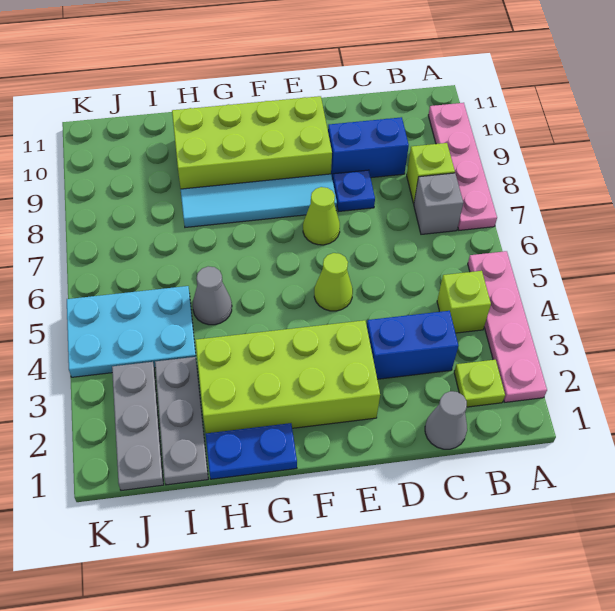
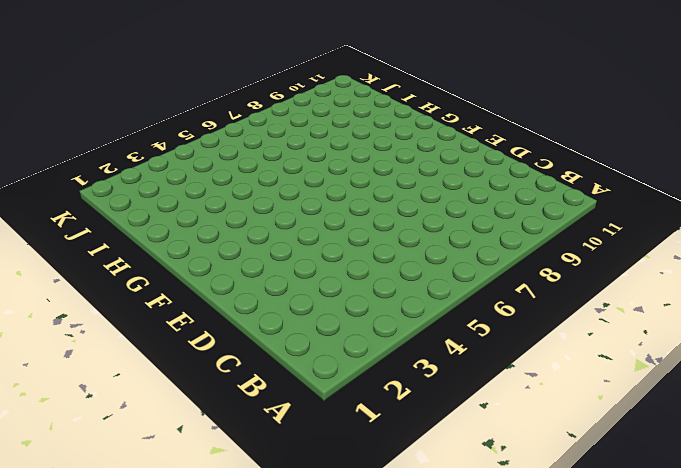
none -> pink plate A2:A5 level 1
none -> pink plate A7:A10 level 1
none -> lime plate B2 level 1

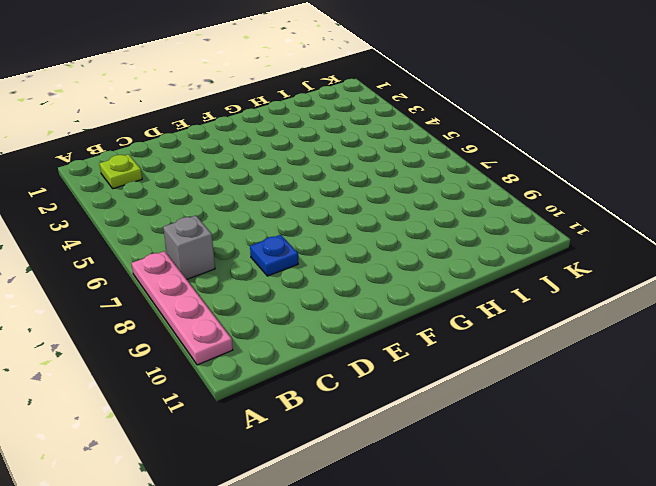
none -> pink plate A2:A5 level 1
none -> lime brick B4 level 1
none -> lime brick B8 level 1

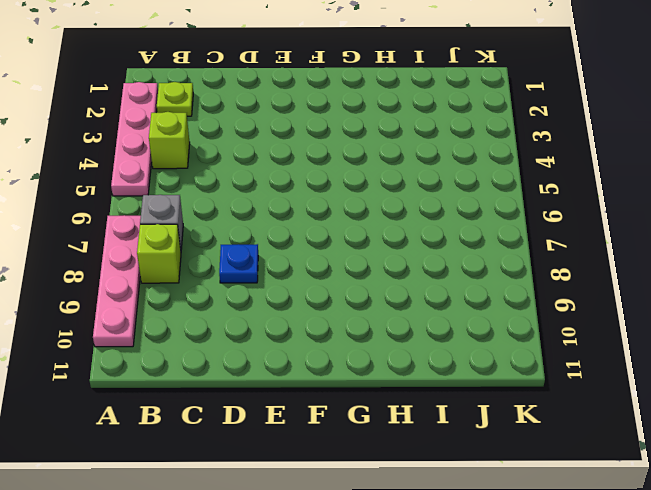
none -> grey cone C1 level 1
none -> blue brick C3:D3 level 1
none -> blue brick C9:D9 level 1

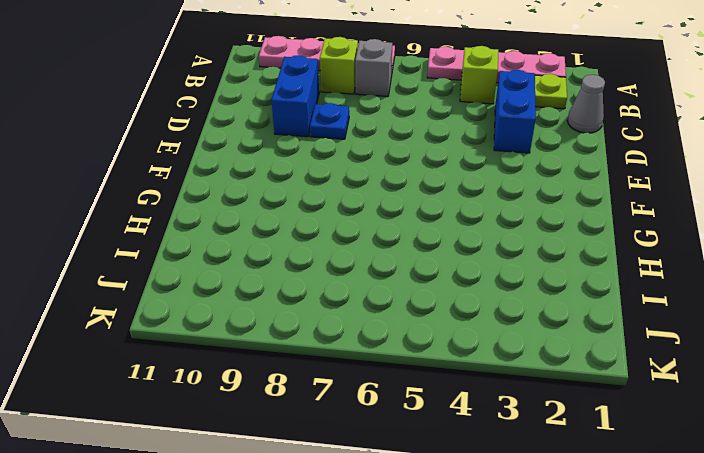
none -> lime brick E2:H3 level 1
none -> lime cone E5 level 1
none -> lime cone E7 level 1

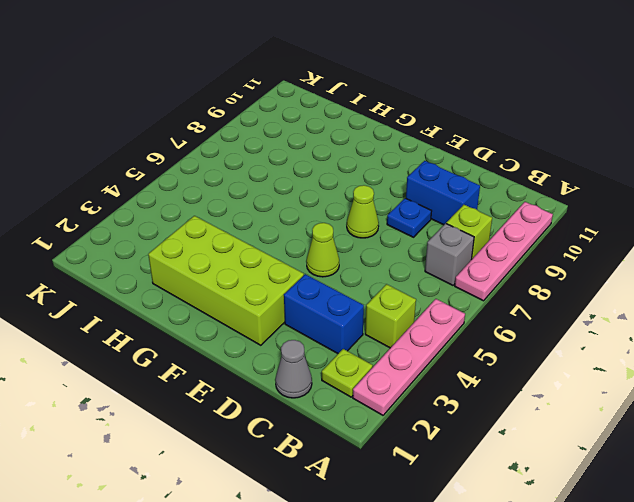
none -> cyan tile E8:H8 level 1
none -> lime brick E9:H10 level 1
none -> blue plate G1:H1 level 1

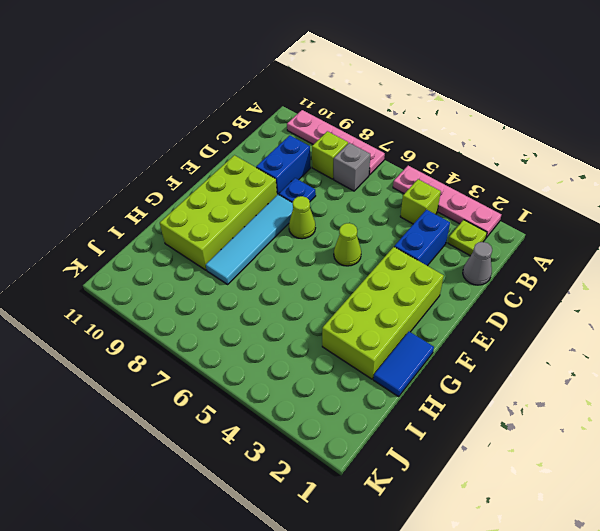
blue tile G1:H1 level 1 -> blue plate G1:H1 level 1
none -> grey cone H5 level 1
none -> grey plate I1:I3 level 1
none -> cyan plate I4:K5 level 1

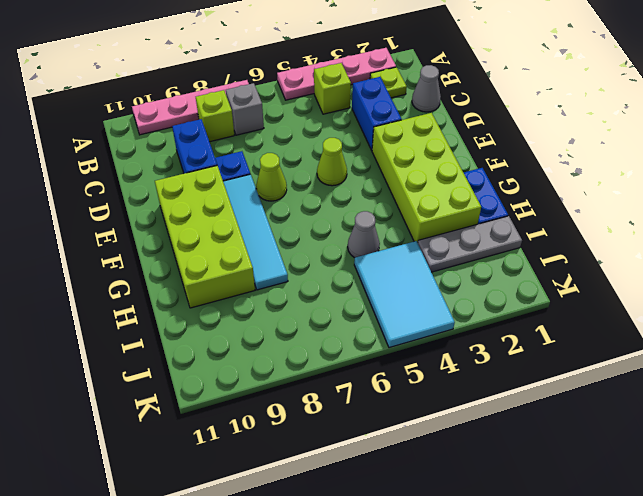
cyan tile I4:K5 level 1 -> cyan plate I4:K5 level 1
none -> grey plate J1:J3 level 1

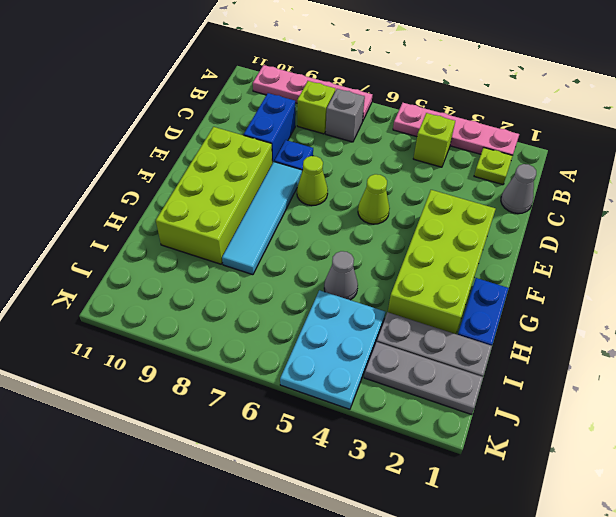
none -> blue brick C3:D3 level 1

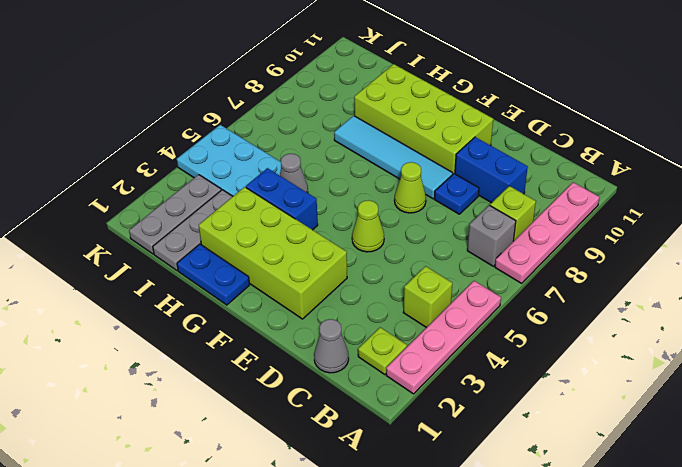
blue brick G4:H4 level 1 -> blue brick C3:D3 level 1

